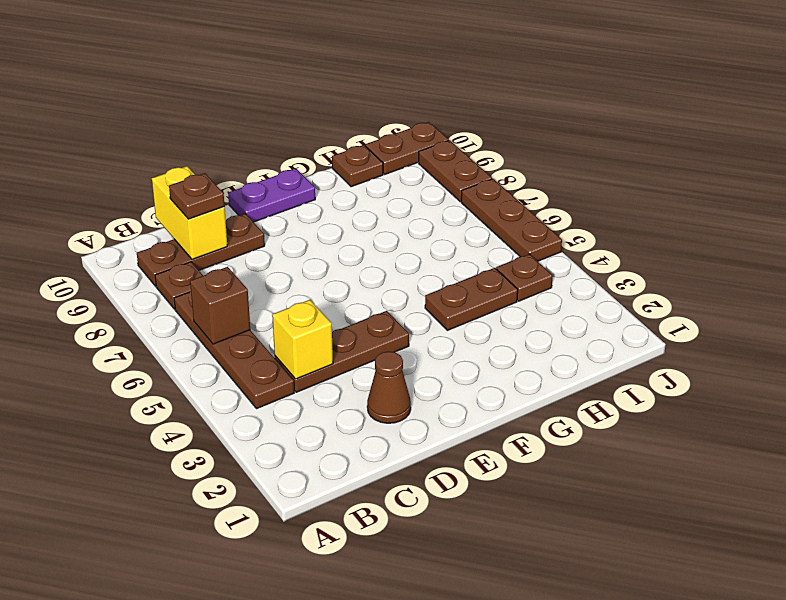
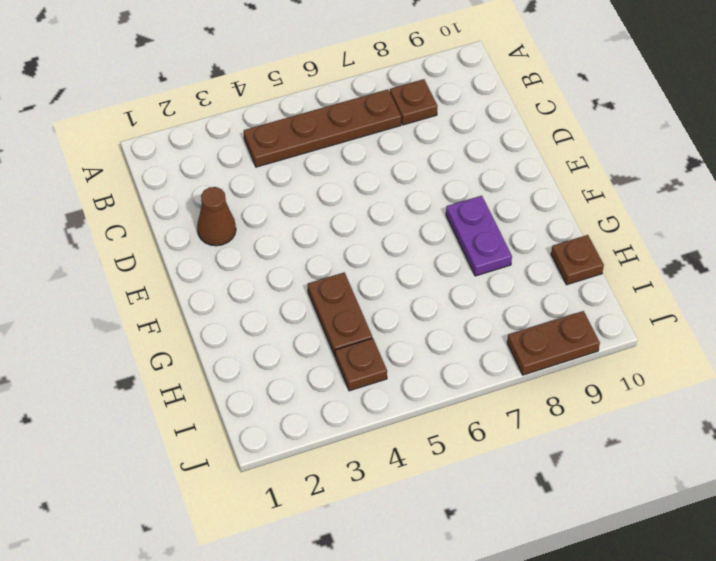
purple plate F8:G8 level 1 -> purple plate E10:F10 level 1
none -> brown plate B9:D9 level 1
none -> brown plate C4:E4 level 1
none -> brown plate I10:J10 level 1

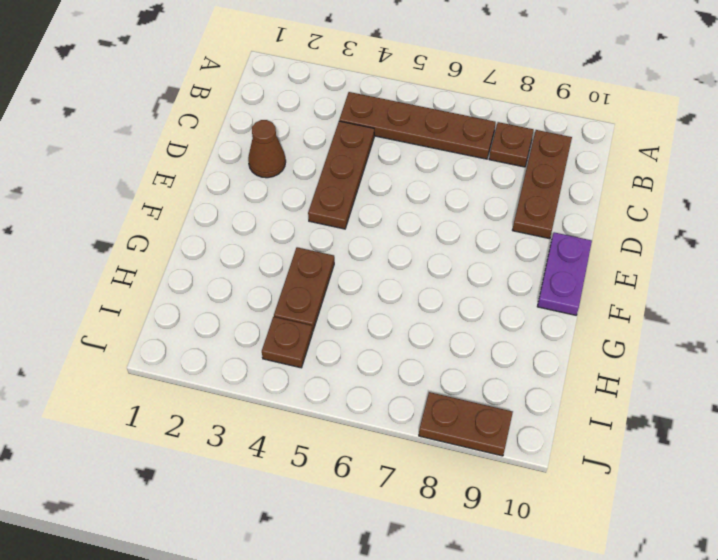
none -> brown plate H10 level 1
none -> brown plate I10:J10 level 1
none -> brown plate J5:J7 level 1

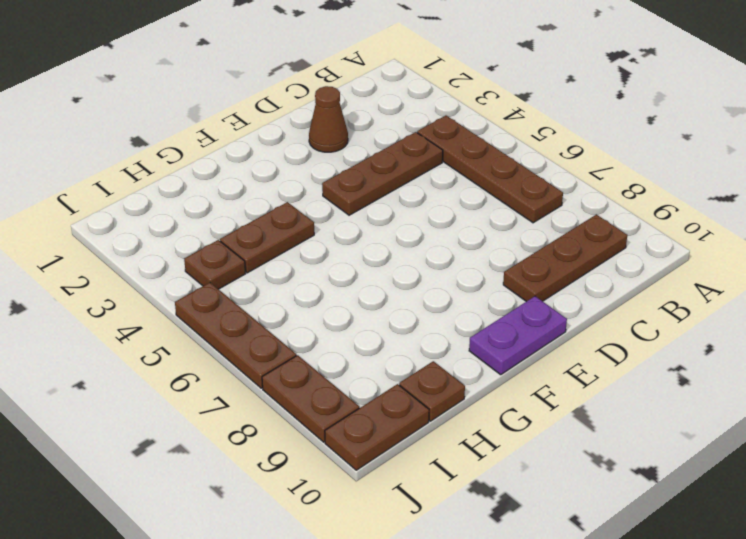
none -> brown plate B8 level 1
none -> brown brick B6 level 2
none -> yellow brick C4 level 2

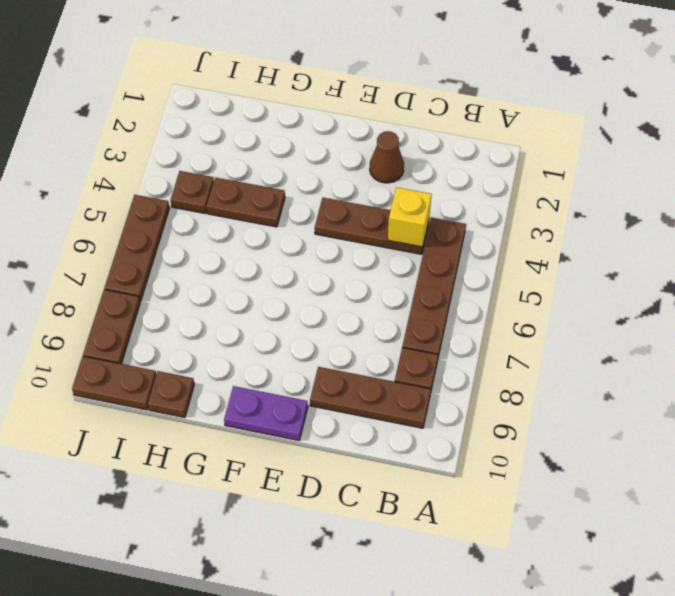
none -> brown brick B6 level 2
none -> yellow brick C9:C10 level 2
none -> brown plate C9 level 3

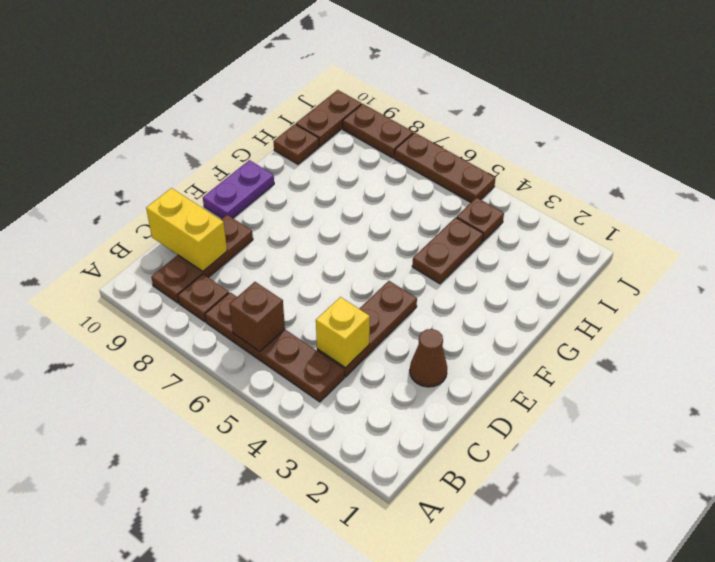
none -> brown plate C9 level 3

